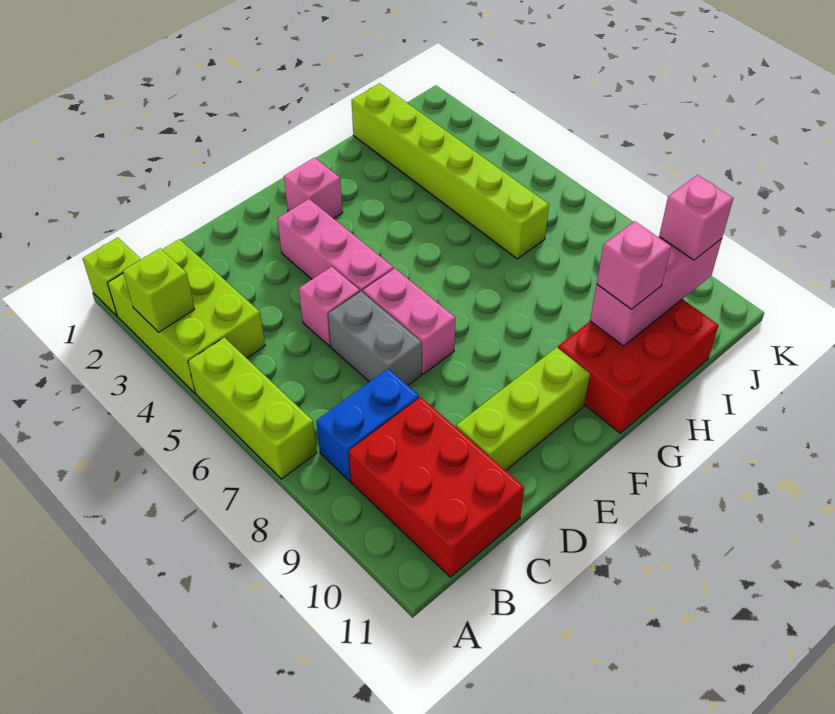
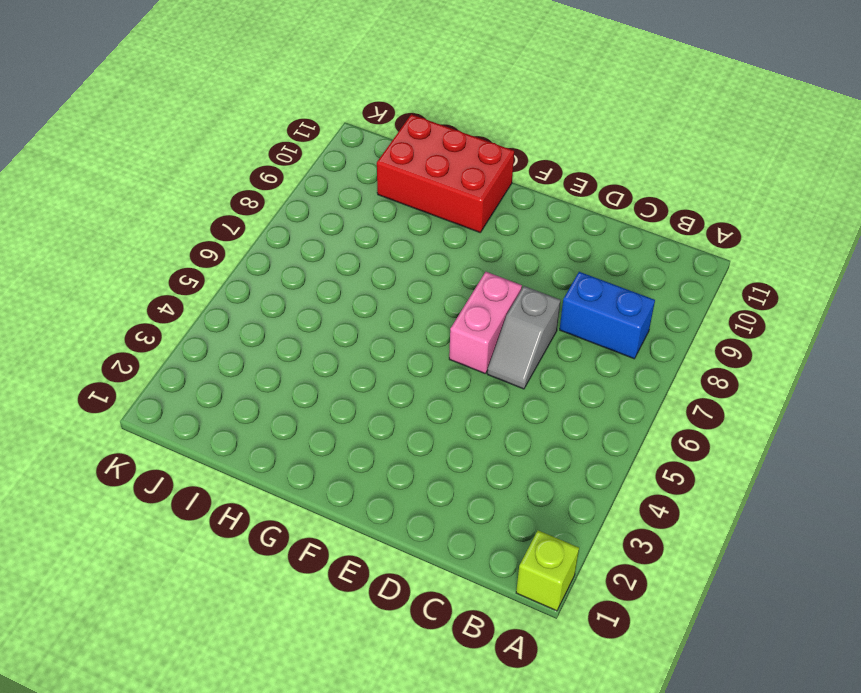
grey slope D6:D7 level 1 top 7 -> grey brick D6:D7 level 1
none -> lime brick A2:B4 level 1
none -> lime brick A5:A7 level 1
none -> red brick B9:C11 level 1

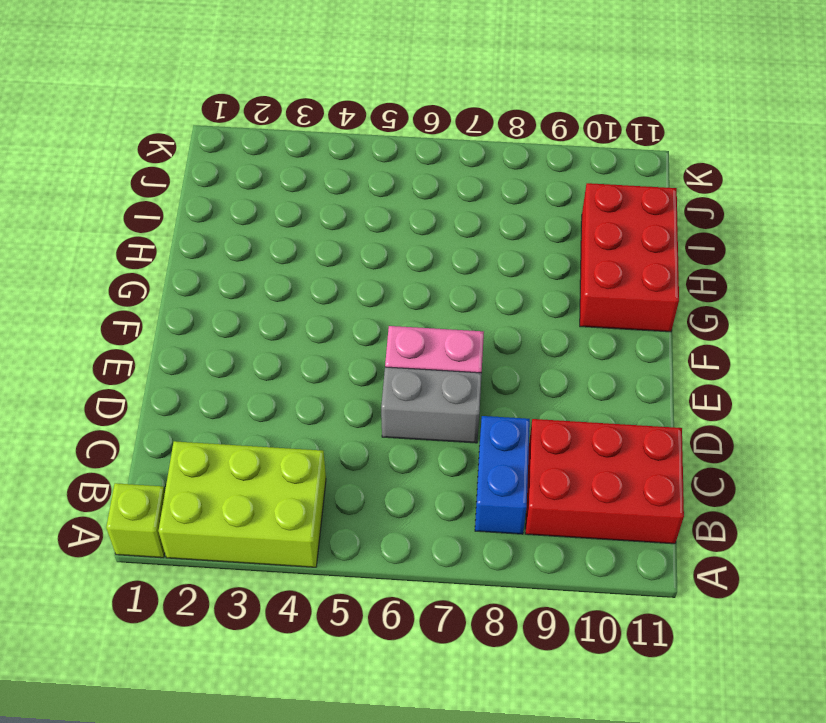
none -> lime brick A5:A7 level 1
none -> pink brick D5 level 1
none -> lime brick D10:F10 level 1

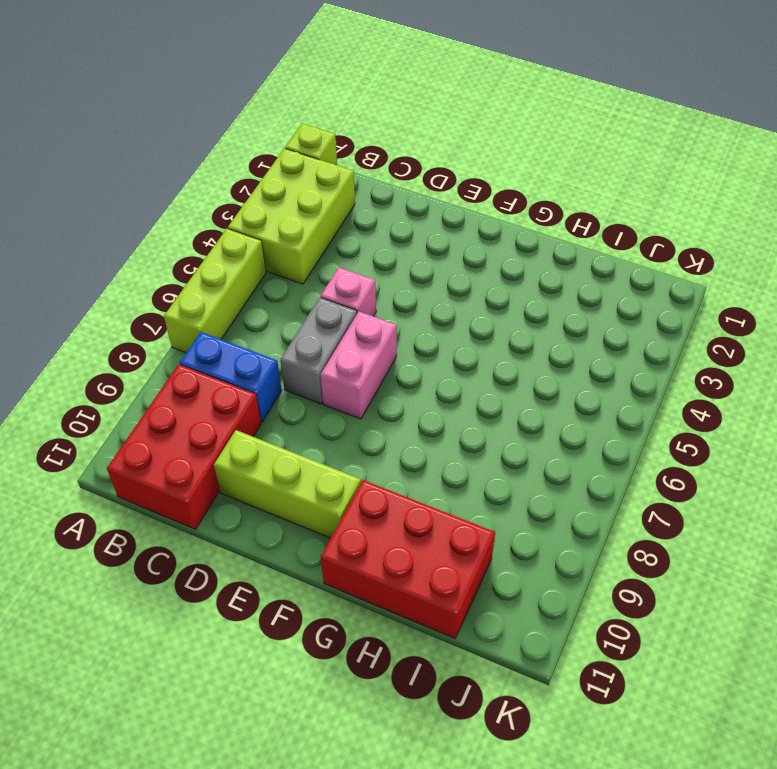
none -> pink brick E3:E5 level 1
none -> pink brick F2 level 1
none -> lime brick I1:I6 level 1

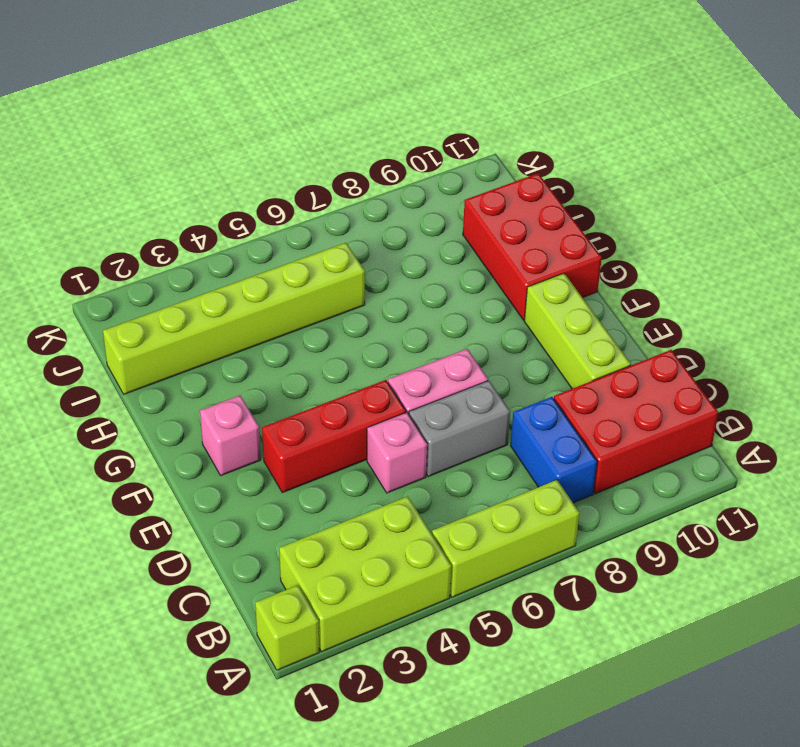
red brick E3:E5 level 1 -> pink brick E3:E5 level 1
none -> lime brick A3 level 2
none -> pink brick H10:J10 level 2
none -> pink brick H10 level 3

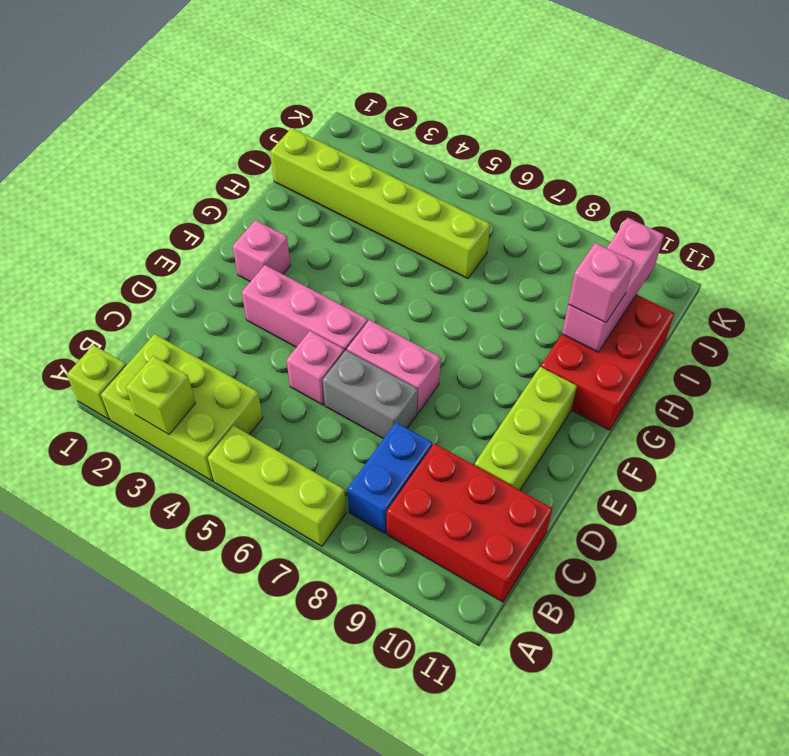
none -> pink brick J10 level 3

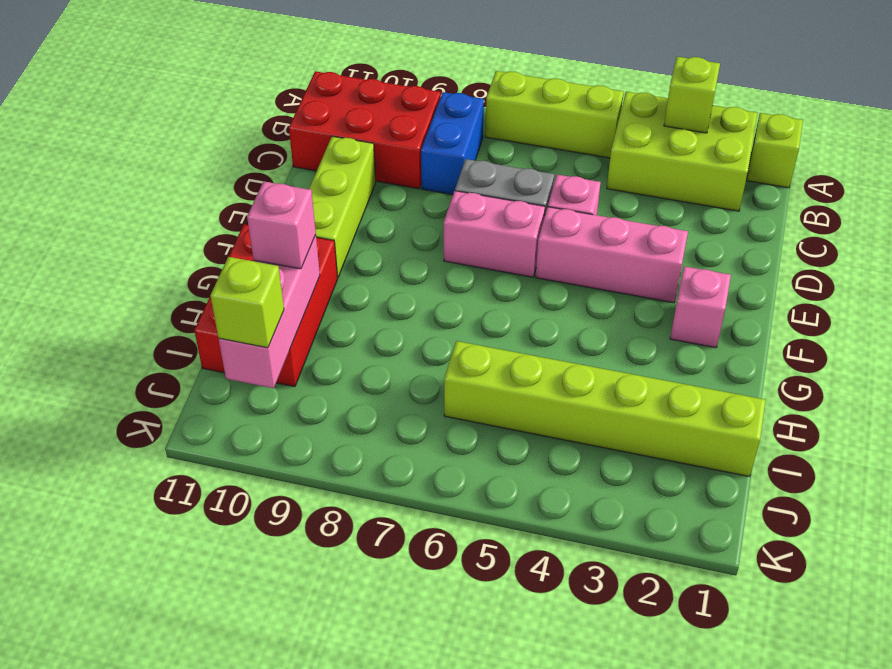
lime brick J10 level 3 -> pink brick J10 level 3

